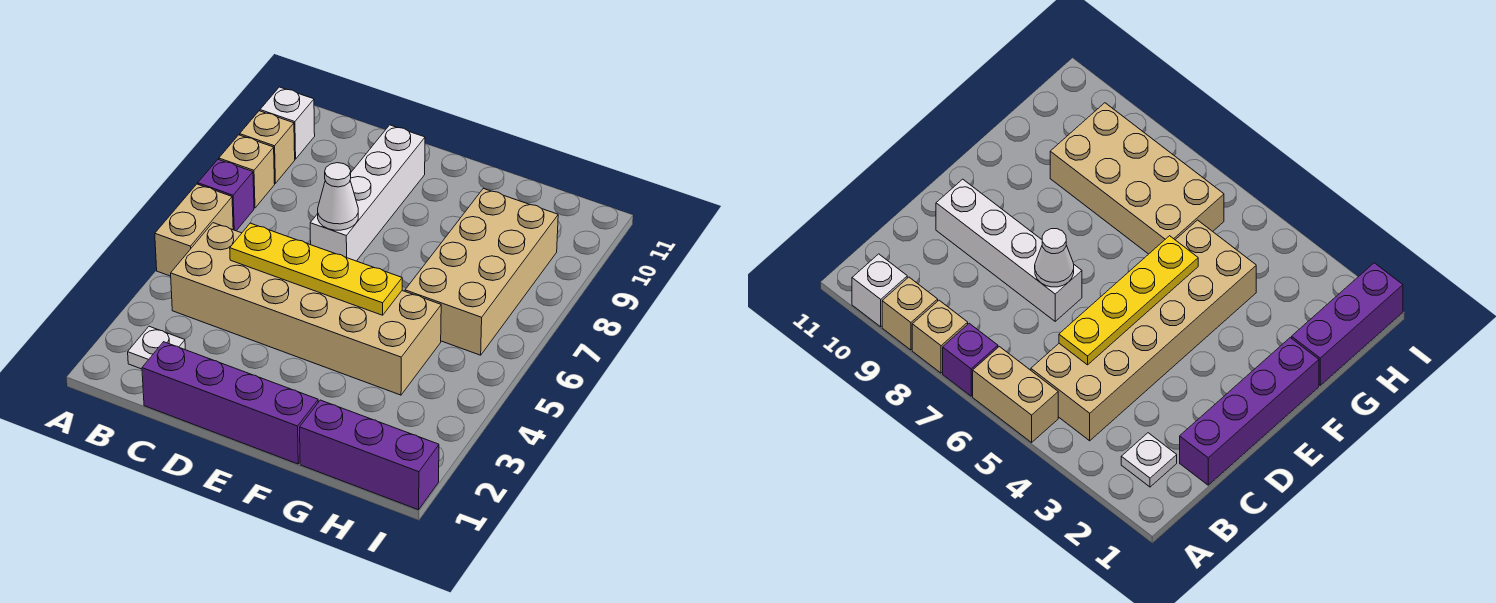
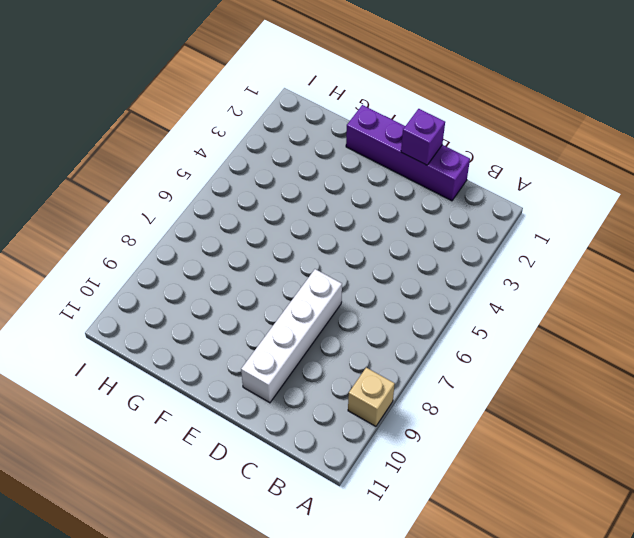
purple brick D1 level 2 -> purple brick A7 level 1
none -> tan brick A5:A6 level 1
none -> tan brick A8 level 1
none -> white brick A10 level 1

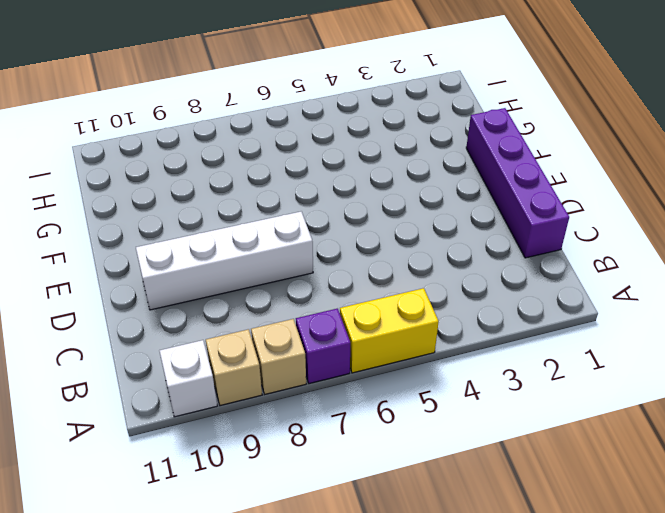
yellow brick A5:A6 level 1 -> tan brick A5:A6 level 1
none -> white plate B2 level 1
none -> tan brick B4:G5 level 1
none -> purple brick G1:I1 level 1

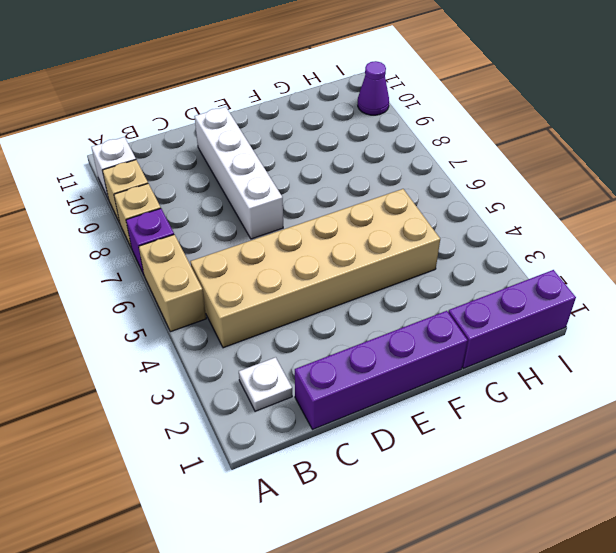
purple cone I10 level 1 -> none
none -> tan brick G6:H9 level 1
none -> yellow plate C5:F5 level 2
none -> white cone D7 level 2

